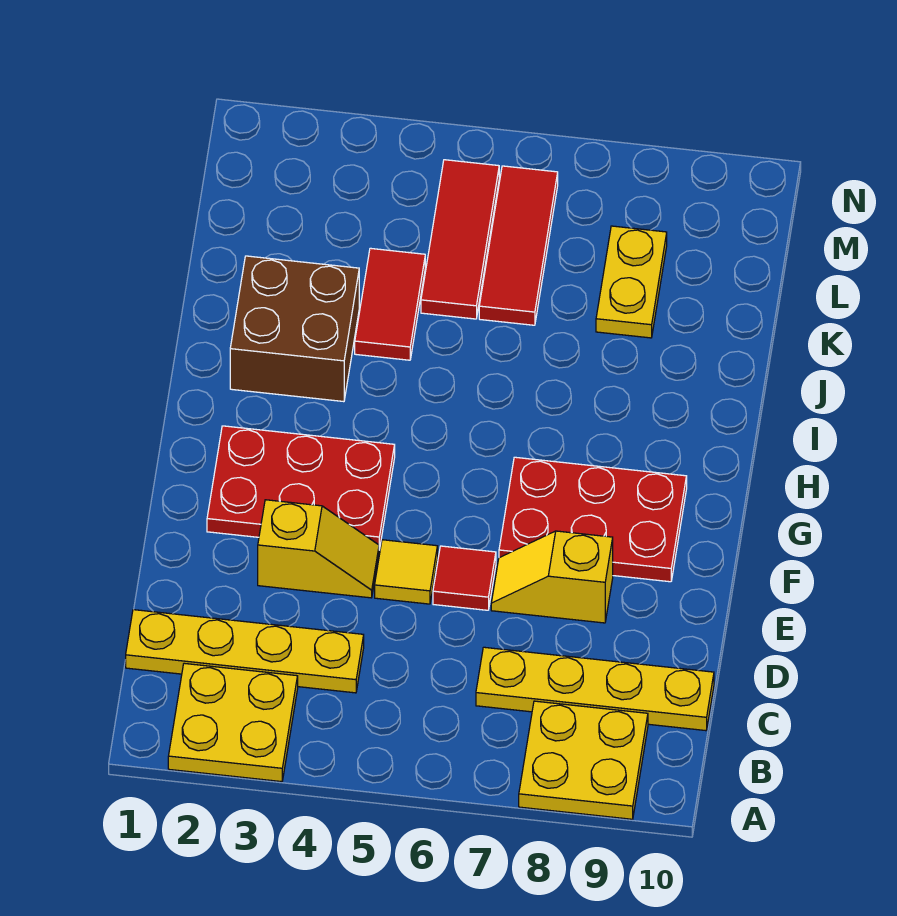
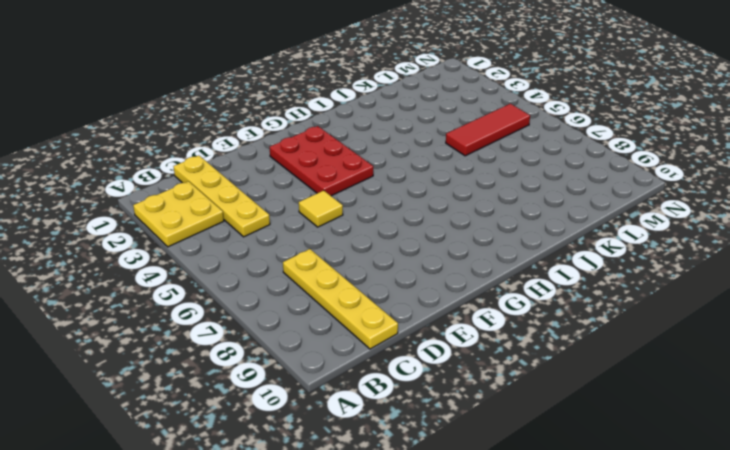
none -> yellow plate A8:B9 level 1
none -> yellow slope E3:E4 level 1 top 3
none -> red tile E6 level 1

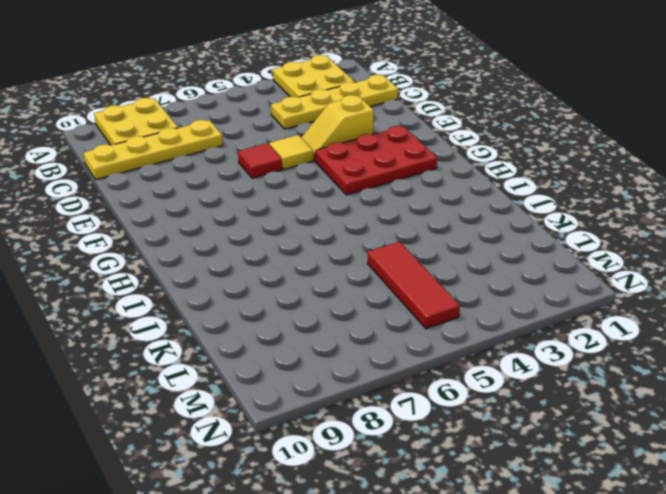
none -> yellow slope E7:E8 level 1 top 8
none -> red plate F7:G9 level 1
none -> brown brick I2:J3 level 1

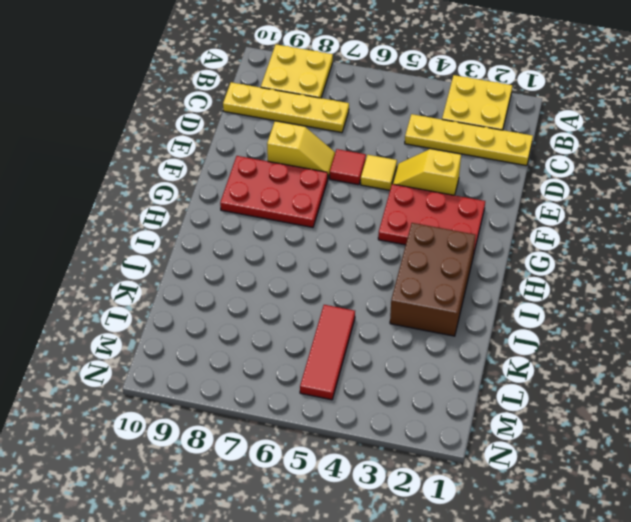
brown brick H2:J3 level 1 -> brown brick I2:J3 level 1
none -> red tile J4:K4 level 1
none -> red tile K6:M6 level 1
none -> yellow plate K8:L8 level 1

